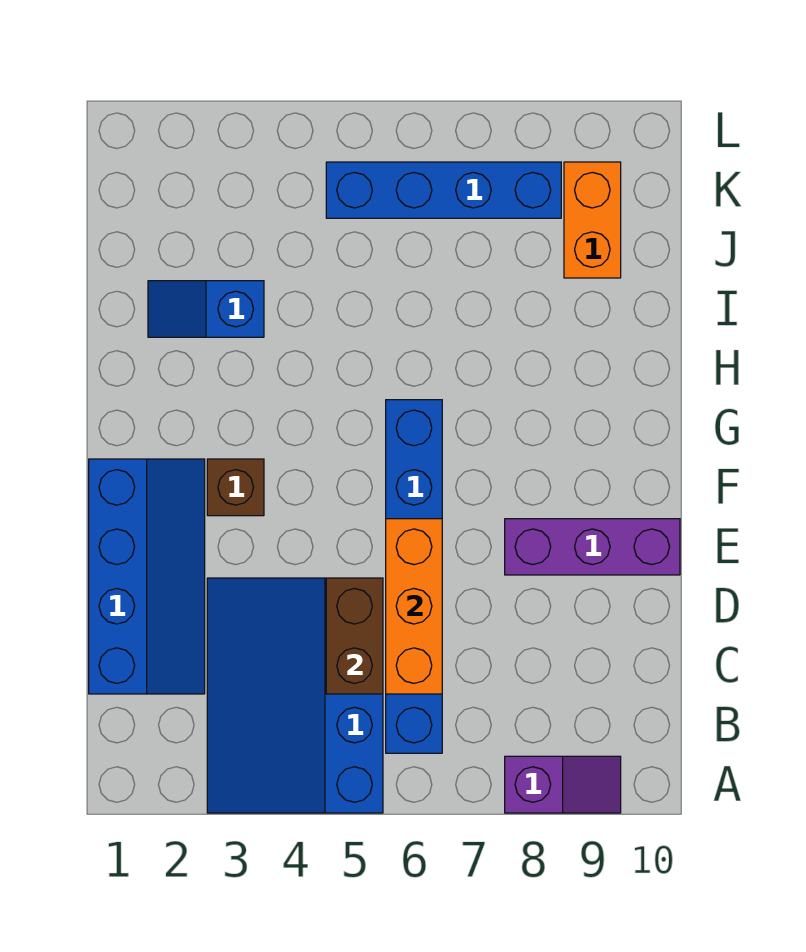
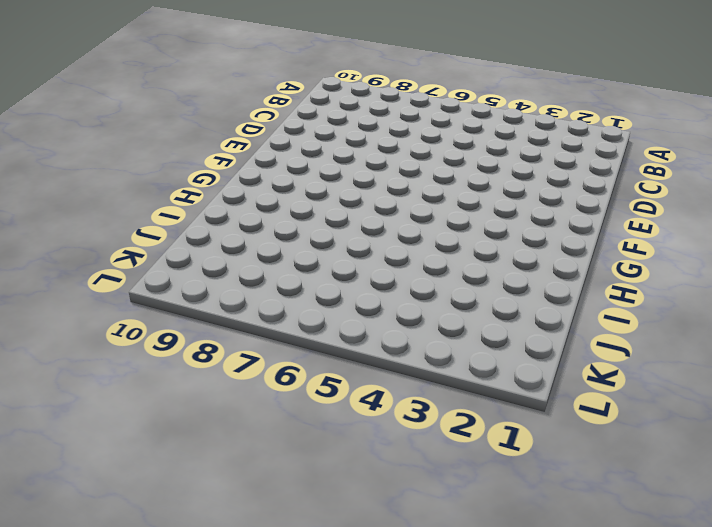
none -> blue slope A3:D5 level 1 top 5
none -> purple slope A8:A9 level 1 top 8

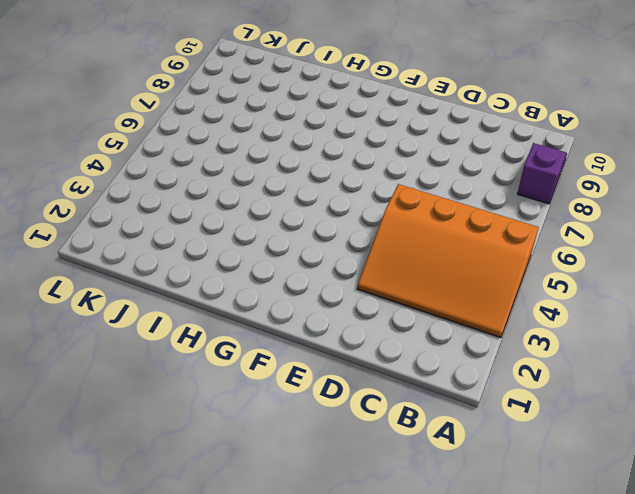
orange slope A3:D5 level 1 top 5 -> blue slope A3:D5 level 1 top 5
none -> blue brick B6:G6 level 1
none -> blue slope C1:F2 level 1 top 1

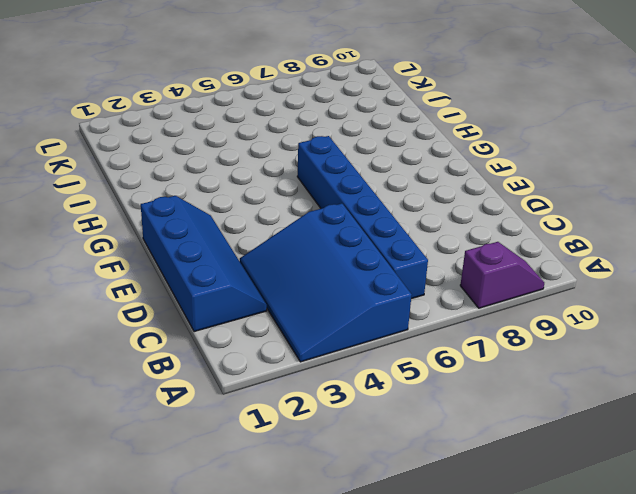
none -> purple brick E8:E10 level 1
none -> brown brick F3 level 1

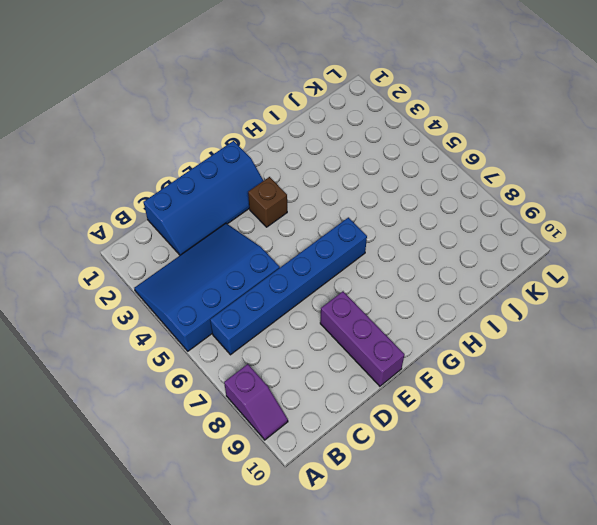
none -> blue slope I2:I3 level 1 top 3
none -> orange brick J9:K9 level 1

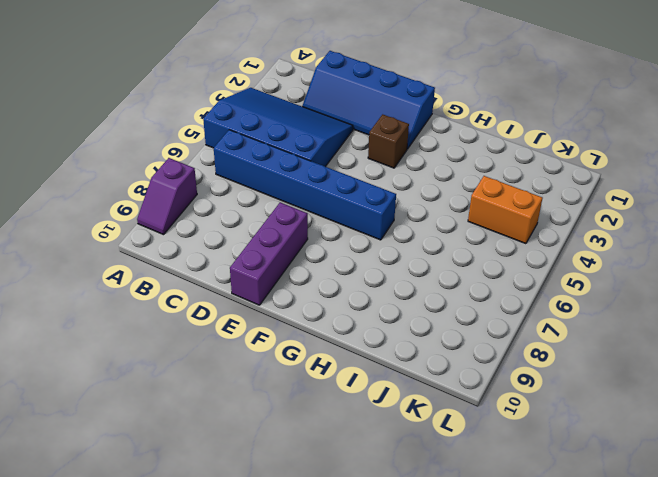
orange brick J4:K4 level 1 -> orange brick J9:K9 level 1
none -> blue slope I2:I3 level 1 top 3
none -> blue brick K5:K8 level 1

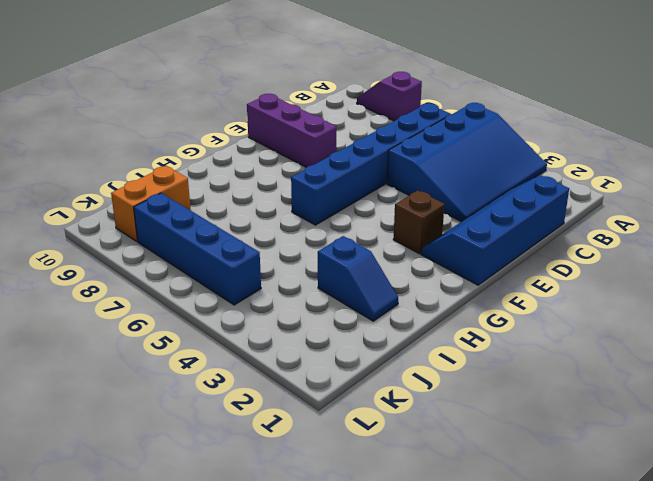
none -> brown brick C5:D5 level 2
none -> orange brick C6:E6 level 2

